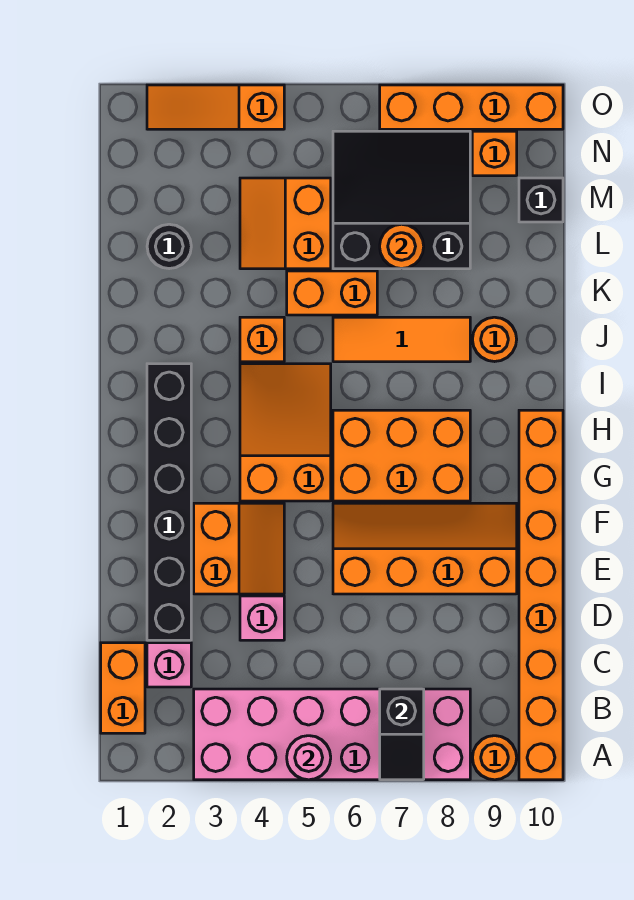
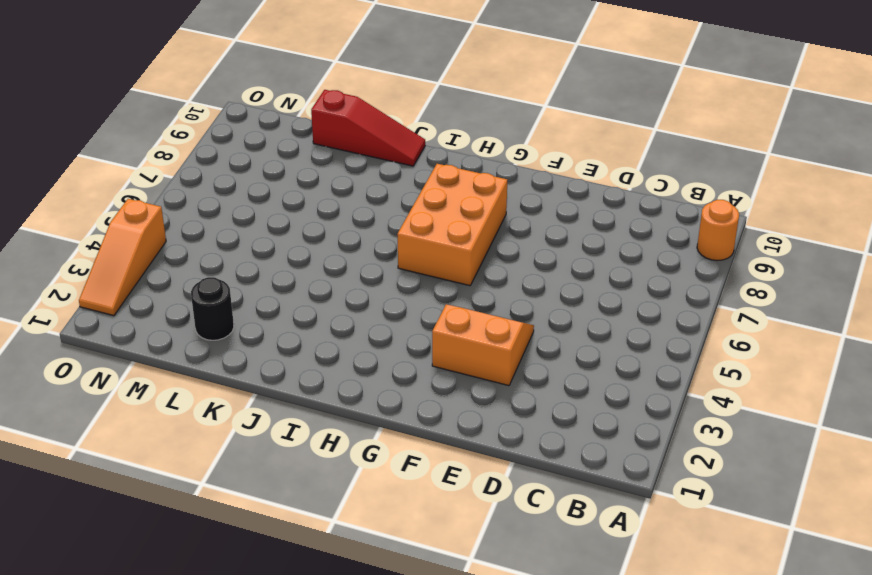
red slope J10:L10 level 1 top L -> none
none -> pink brick A3:B8 level 1
none -> orange brick A10:H10 level 1
none -> orange brick B1:C1 level 1

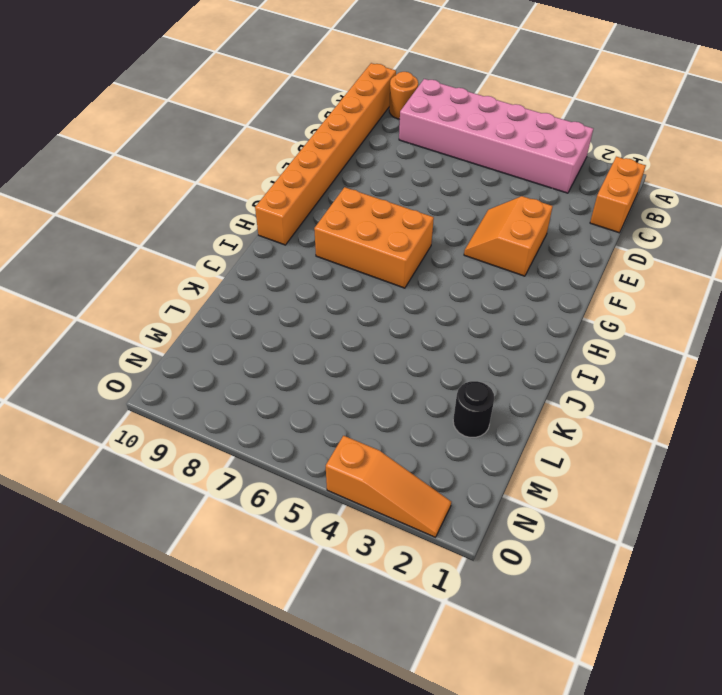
none -> pink brick C2 level 1
none -> black brick D2:I2 level 1
none -> pink brick D4 level 1

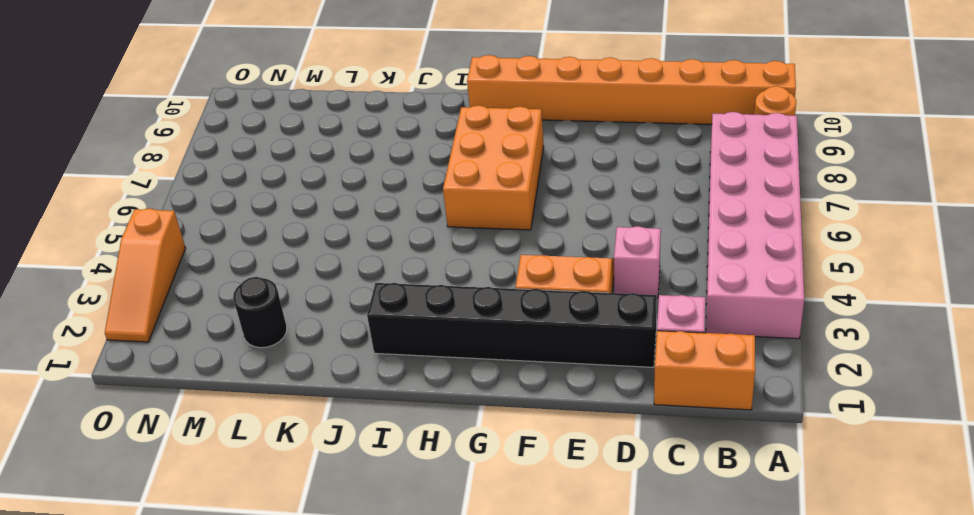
none -> orange slope E6:F9 level 1 top E
none -> orange slope G4:I5 level 1 top G
none -> orange brick J4 level 1

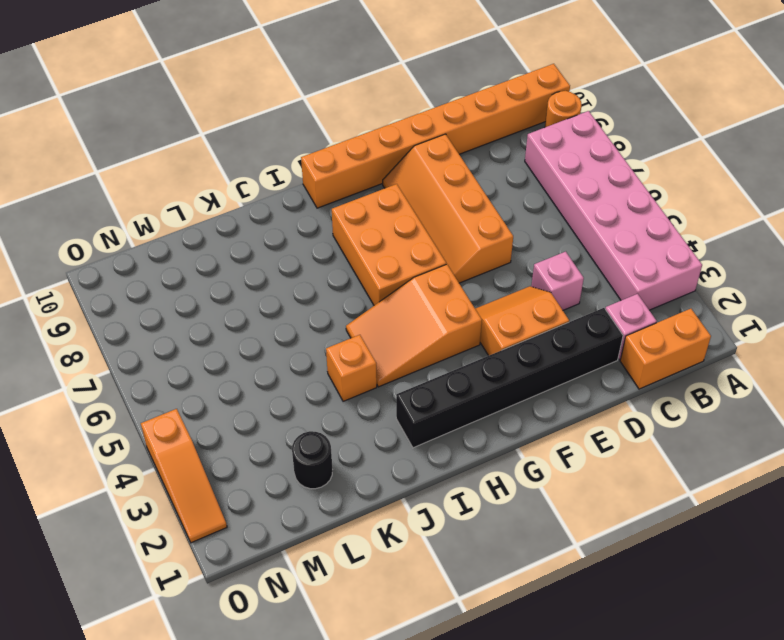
none -> orange tile J6:J8 level 1
none -> orange round brick J9 level 1
none -> orange brick K5:K6 level 1

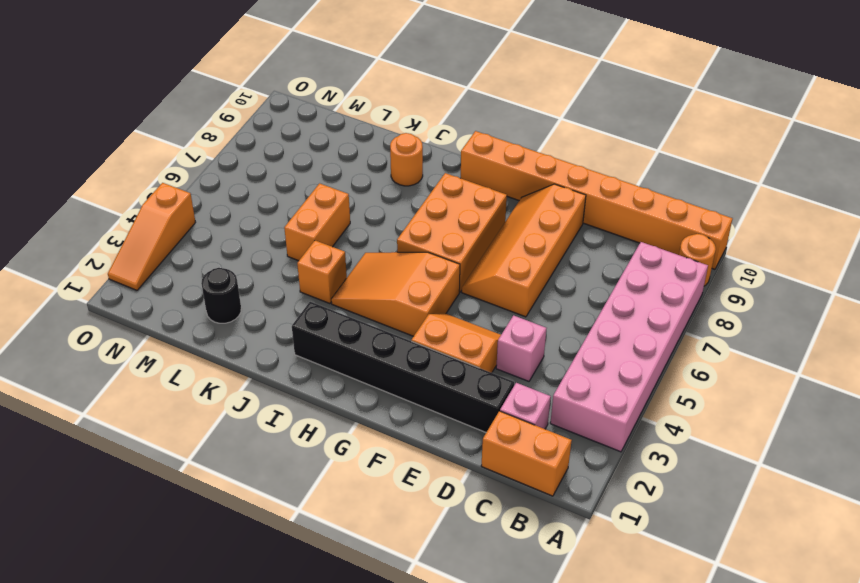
none -> orange tile J6:J8 level 1
none -> orange slope L4:M5 level 1 top 5
none -> black slope L6:N8 level 1 top L

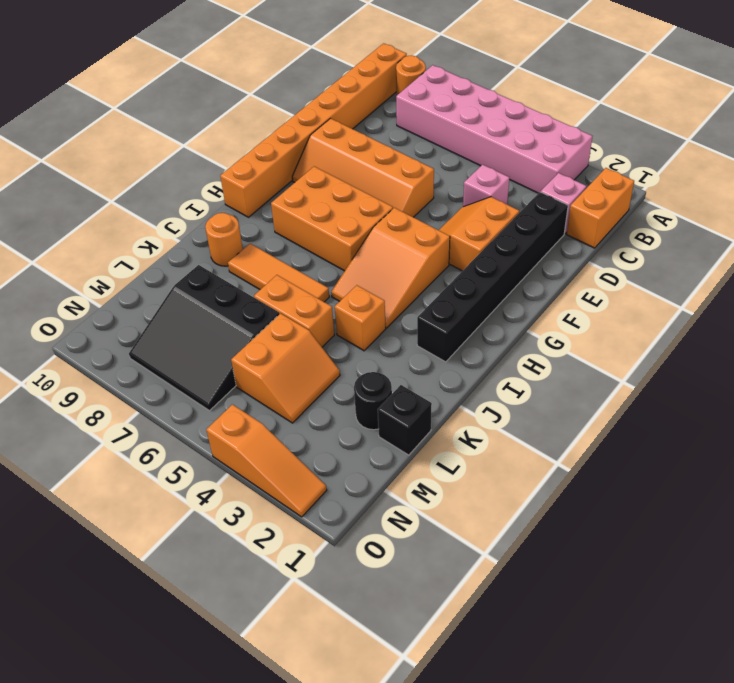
black brick L1 level 1 -> black brick M10 level 1
none -> orange brick N9 level 1
none -> orange brick O7:O10 level 1
none -> pink round brick A5 level 2

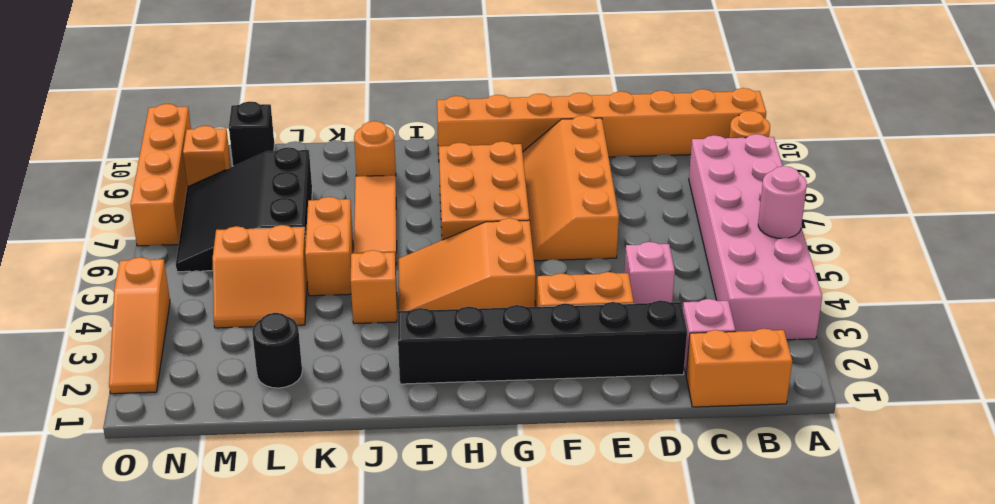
none -> black slope A7:B7 level 2 top B
none -> orange round brick L7 level 2

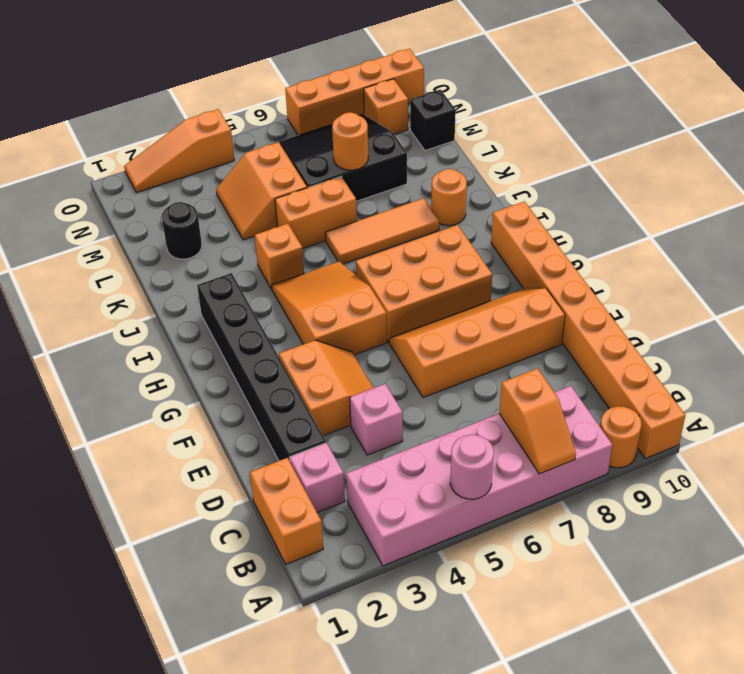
orange slope A7:B7 level 2 top B -> black slope A7:B7 level 2 top B

